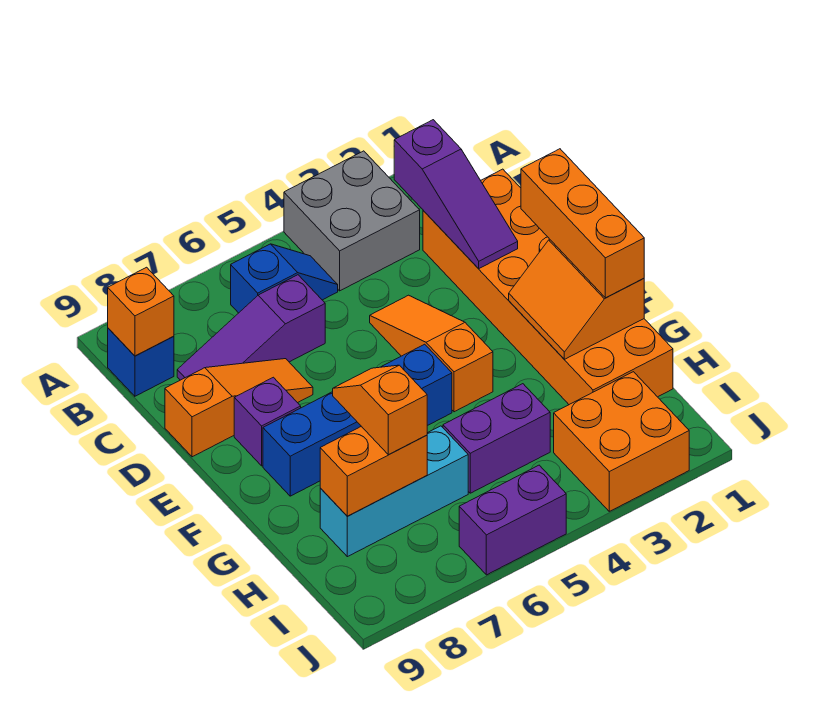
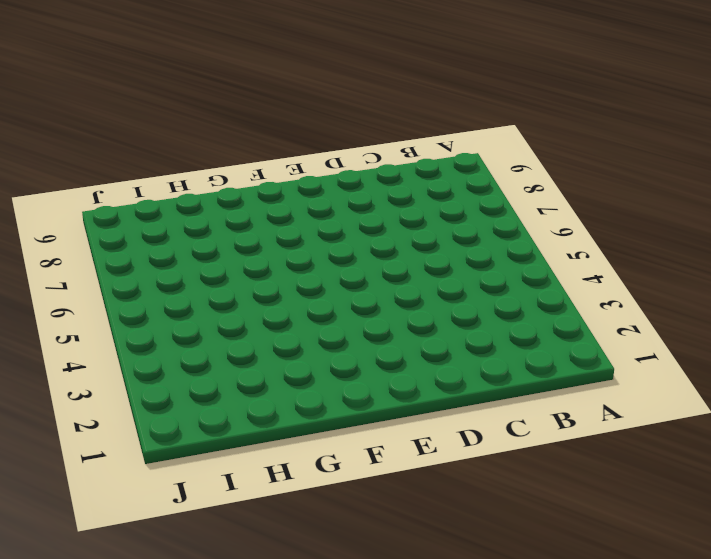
none -> grey brick A3:B4 level 1
none -> blue slope B5:B6 level 1 top 6
none -> blue brick B9 level 1

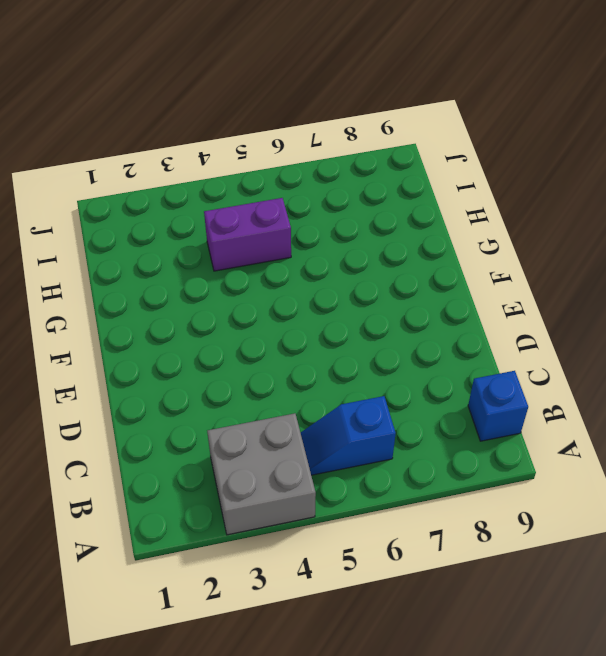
none -> orange brick C1:H2 level 1
none -> purple slope C6:C8 level 1 top 6
none -> orange slope D4:F4 level 1 top F

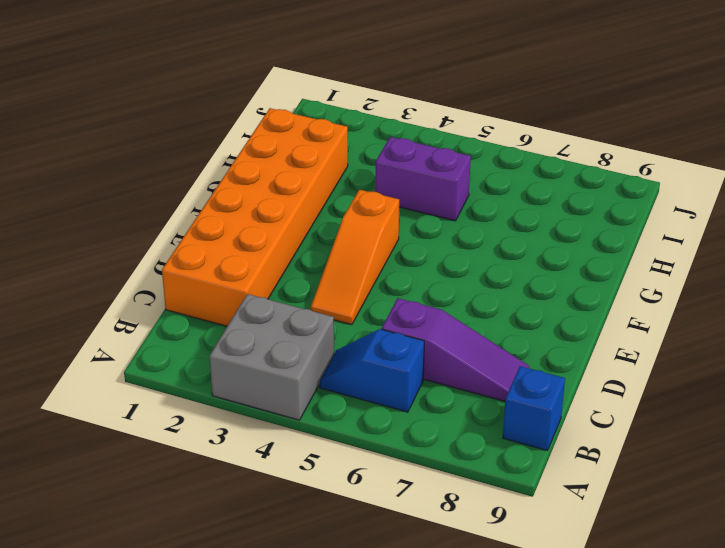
none -> orange slope D7:D9 level 1 top 9
none -> purple brick E8 level 1
none -> blue brick F5:F8 level 1

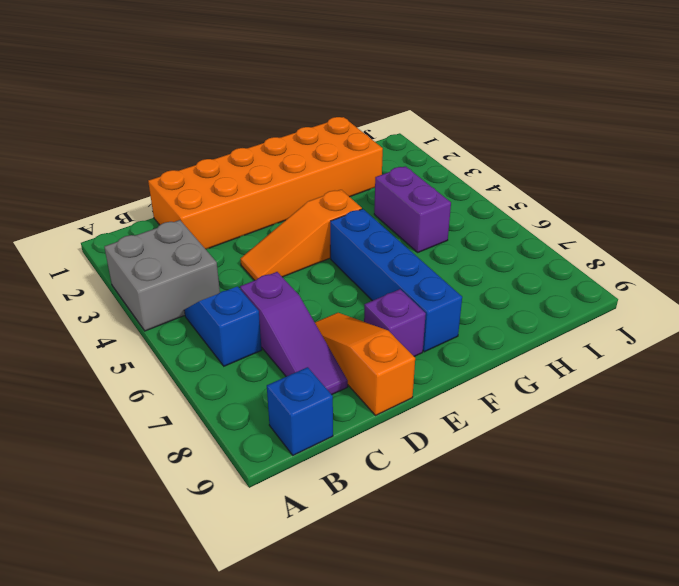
none -> cyan brick H6:H8 level 1
none -> orange brick I2:J3 level 1
none -> purple brick J5:J6 level 1

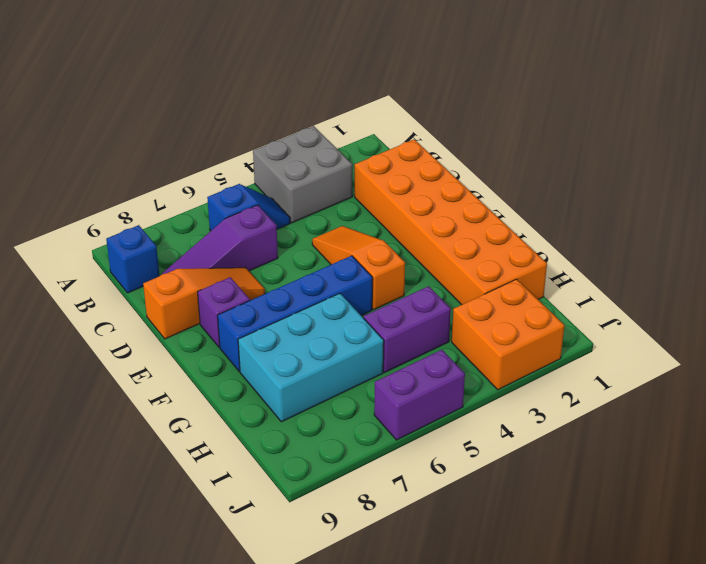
cyan brick G6:H8 level 1 -> cyan brick H6:H8 level 1
none -> purple slope B2:D2 level 2 top B
none -> orange brick B9 level 2
none -> orange slope F1:G2 level 2 top 1

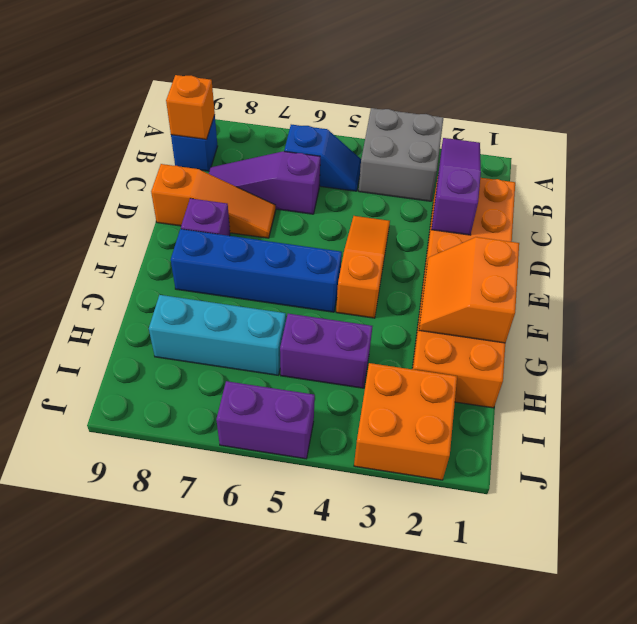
purple slope B2:D2 level 2 top D -> purple slope B2:D2 level 2 top B
none -> orange brick H7:H8 level 2
none -> orange brick E1:G1 level 3
none -> orange slope G7:H7 level 3 top H

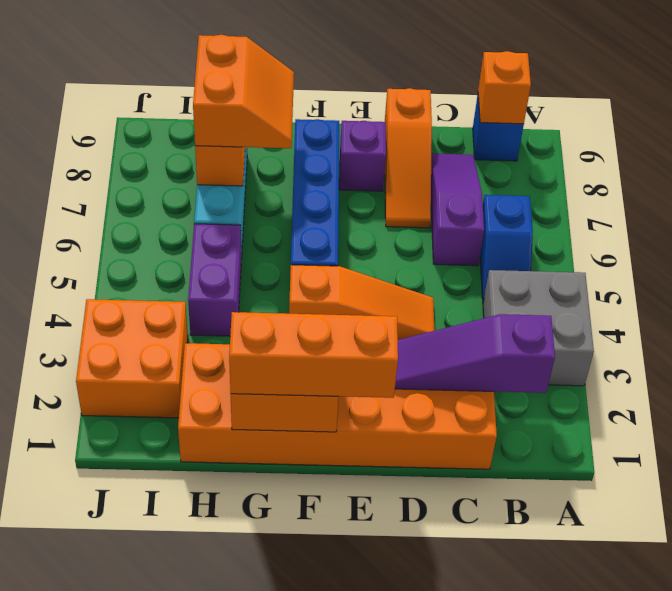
orange slope G7:H8 level 3 top H -> orange slope G7:H7 level 3 top H
none -> purple brick J5:J6 level 1

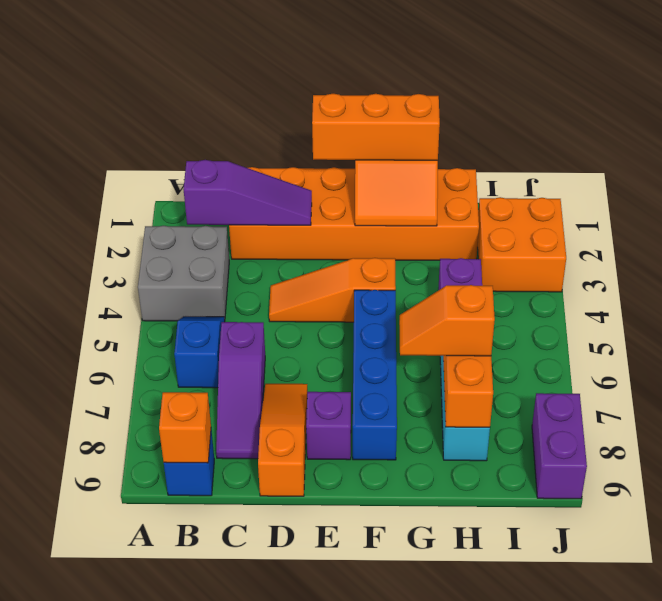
purple brick J8:J9 level 1 -> purple brick J5:J6 level 1

